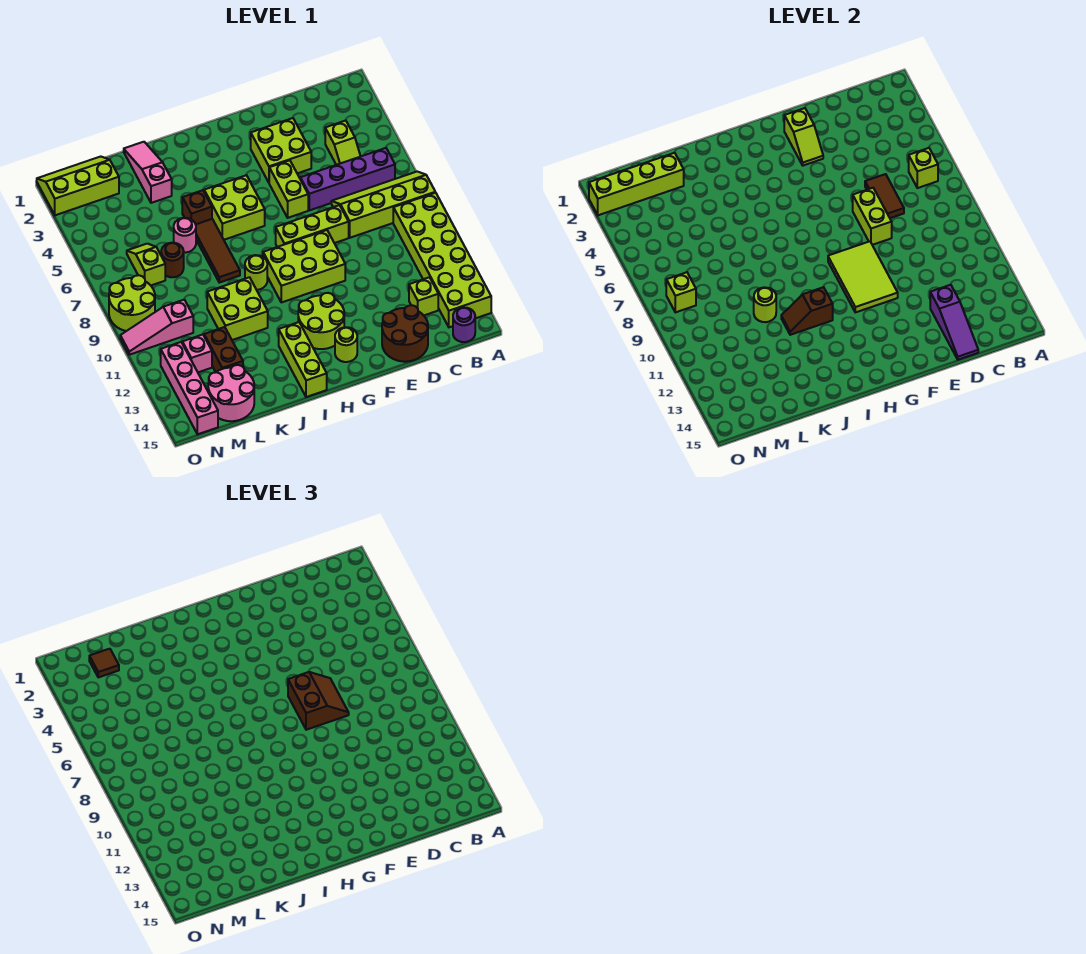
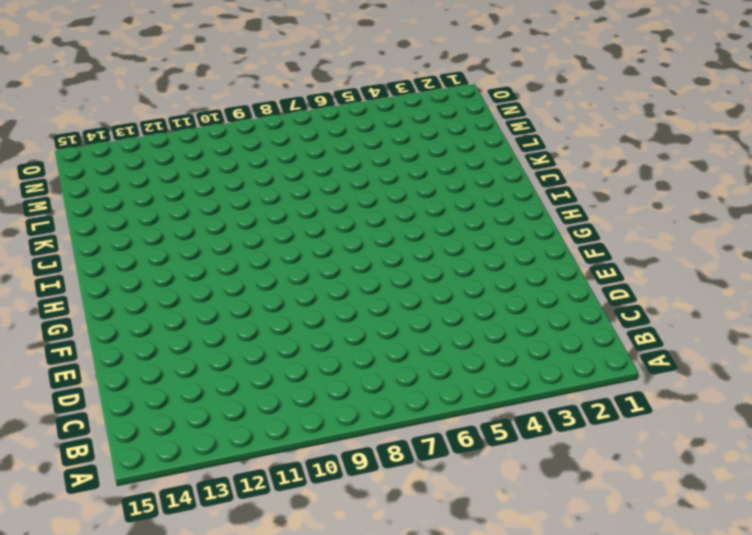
none -> lime slope A7:D8 level 1 top 8
none -> lime brick A9:B14 level 1
none -> purple brick B6:E6 level 1
none -> purple round brick B15 level 1

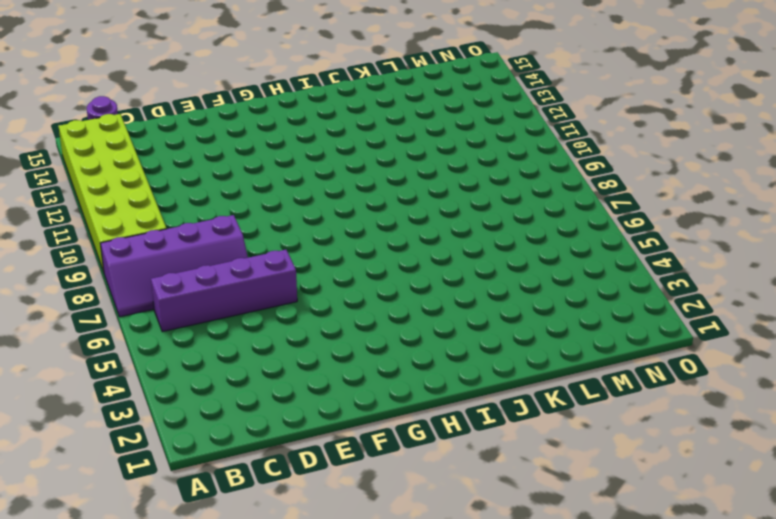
purple slope A7:D8 level 1 top 8 -> lime slope A7:D8 level 1 top 8
none -> lime slope C4:C5 level 1 top 4
none -> lime brick C13 level 1
none -> brown round brick D14:E15 level 1
none -> lime brick E3:F4 level 1

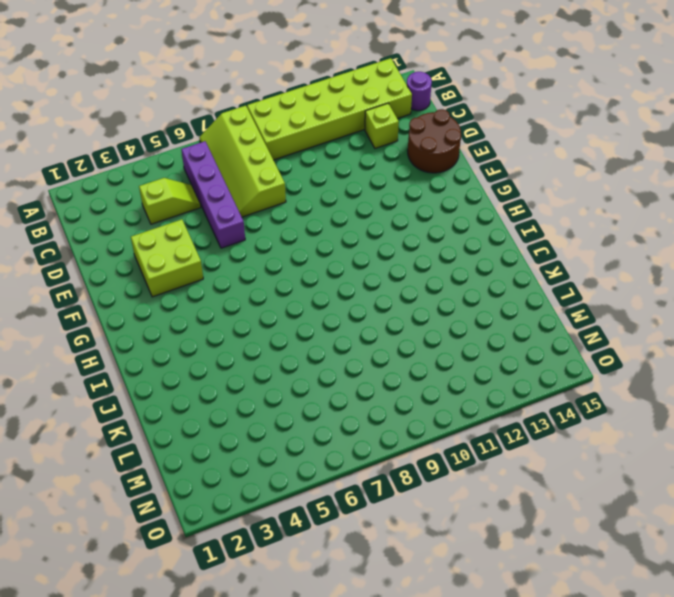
none -> lime brick E8:G8 level 1
none -> lime brick F5:F6 level 1
none -> lime brick F9:H10 level 1
none -> lime round brick G12:H13 level 1

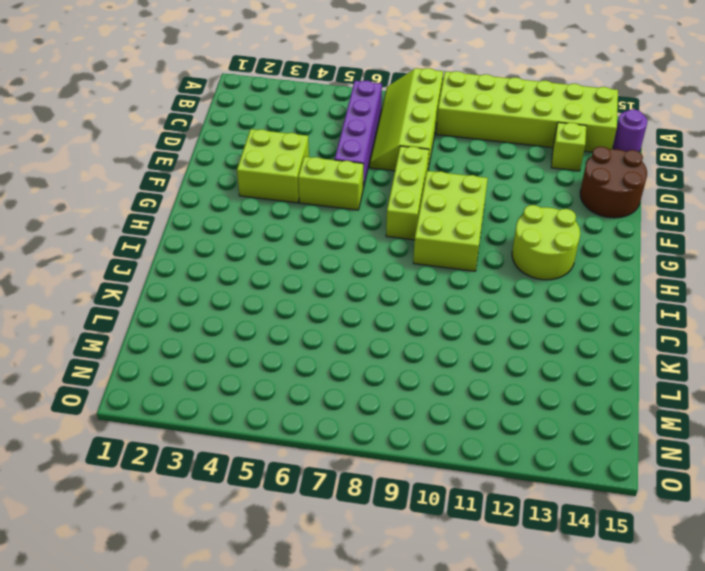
none -> lime slope C4:C5 level 1 top 4
none -> lime round brick G14 level 1
none -> lime brick H5:I6 level 1
none -> lime round brick I9 level 1

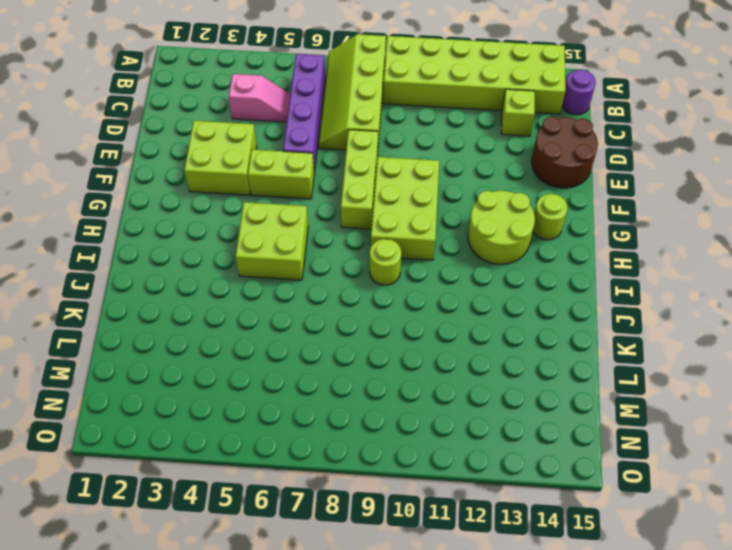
pink slope C4:C5 level 1 top 4 -> lime slope C4:C5 level 1 top 4
none -> lime brick I13:I15 level 1
none -> brown brick J5 level 1
none -> brown tile J6:J8 level 1
none -> lime brick J10:K11 level 1

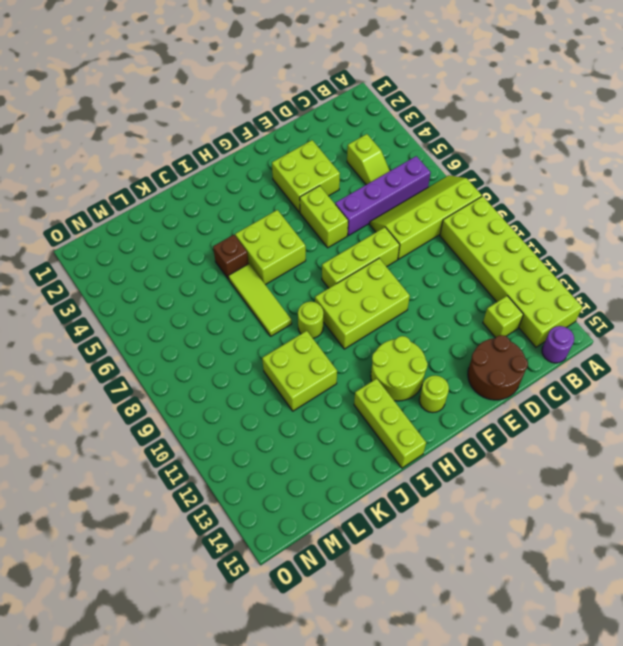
lime tile J6:J8 level 1 -> brown tile J6:J8 level 1
none -> pink slope K1:K3 level 1 top 3
none -> pink round brick K6 level 1
none -> brown round brick L7 level 1
none -> brown brick L12:L13 level 1

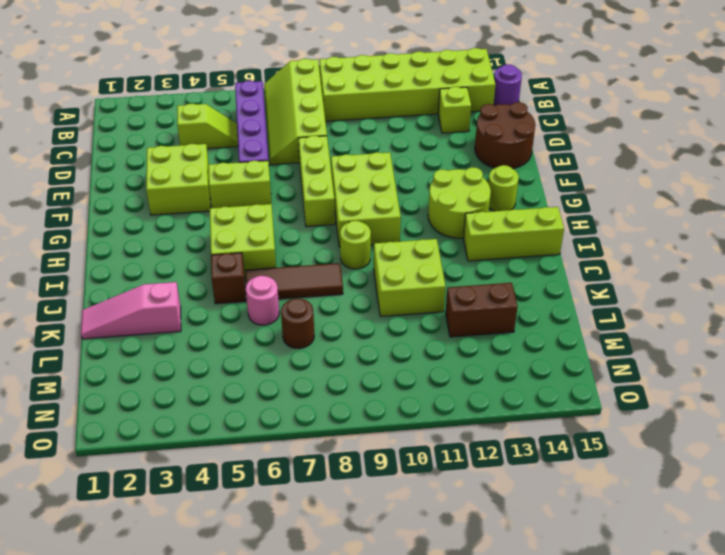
none -> pink round brick L14:M15 level 1
none -> lime slope M1:O2 level 1 top 2
none -> lime slope M6:M7 level 1 top 7
none -> pink slope M10:O10 level 1 top M

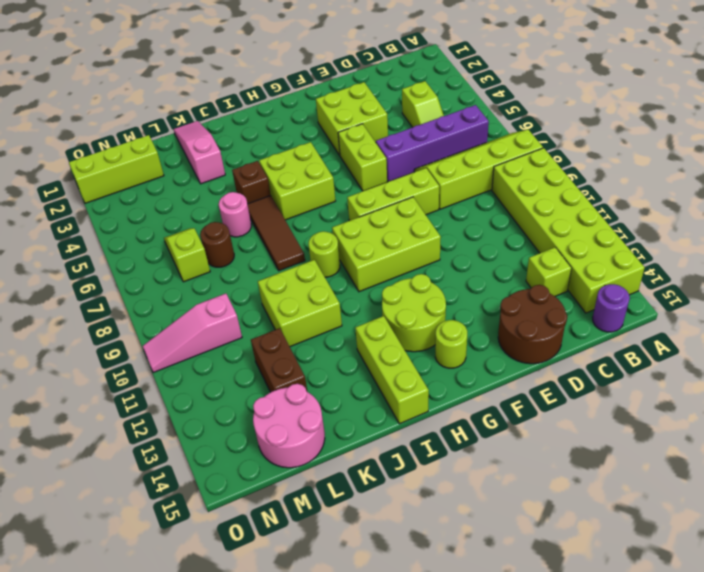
none -> pink brick M12 level 1
none -> lime round brick N8:O9 level 1
none -> pink brick N12:N15 level 1
none -> lime brick B6 level 2

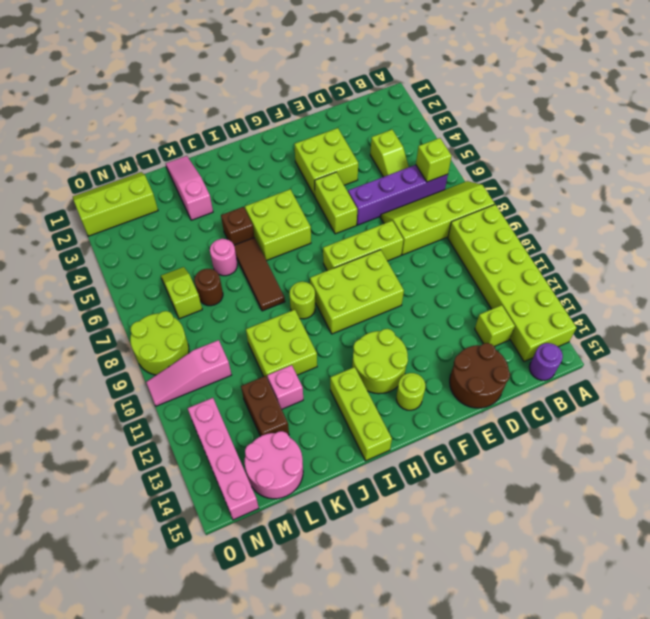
pink brick K12 level 1 -> pink brick M12 level 1
none -> brown tile D6:D7 level 2
none -> purple slope D13:D15 level 2 top 13
none -> lime brick E7:E8 level 2
none -> lime slope F2:F3 level 2 top 2

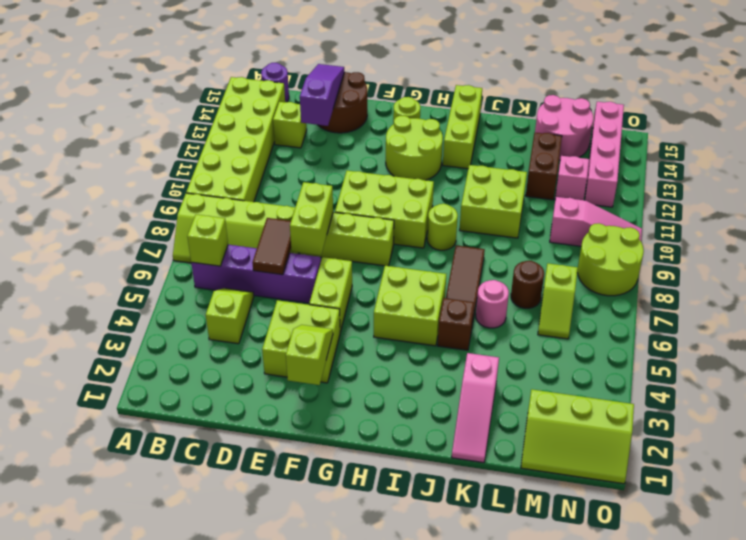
none -> lime tile F9:G11 level 2
none -> brown slope I11:J11 level 2 top I
none -> lime round brick K10 level 2
none -> lime brick L2:O2 level 2

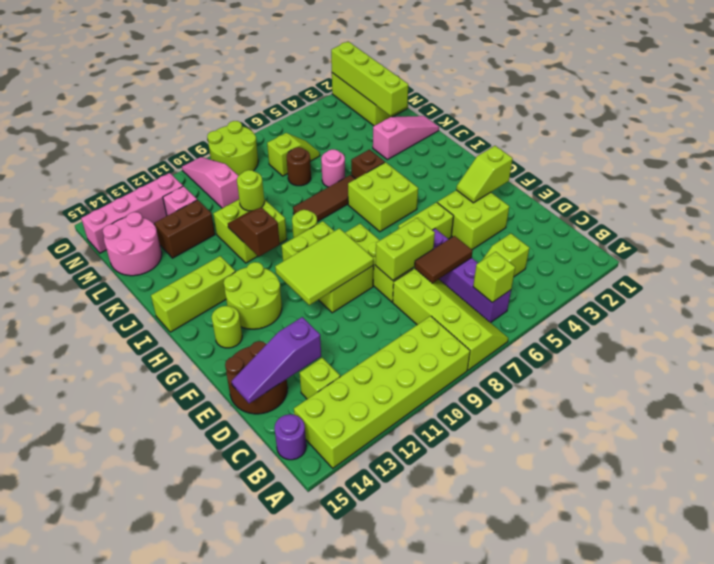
none -> lime brick N8 level 2
none -> brown slope E7:F8 level 3 top F
none -> brown tile M2 level 3

